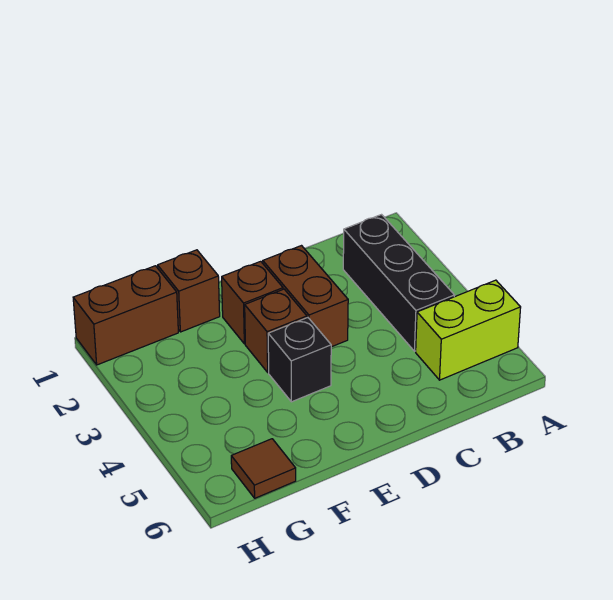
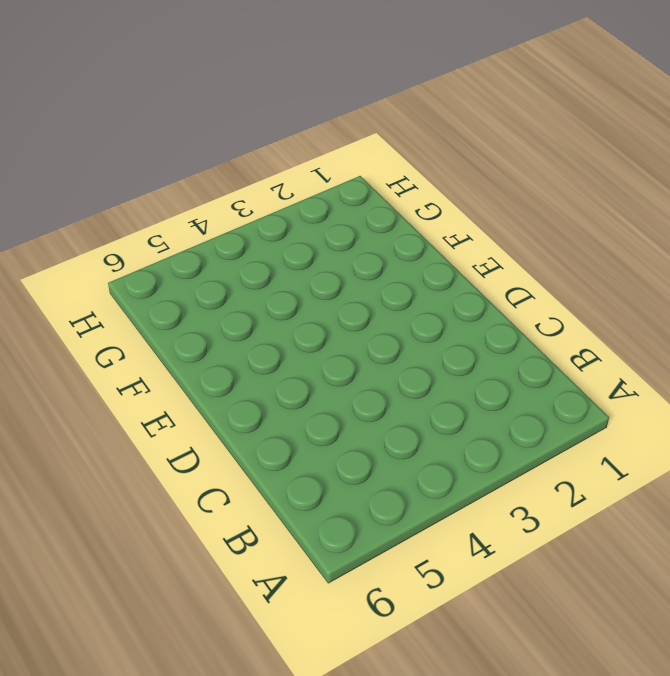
none -> lime brick A5:B5 level 1
none -> black brick B2:B4 level 1

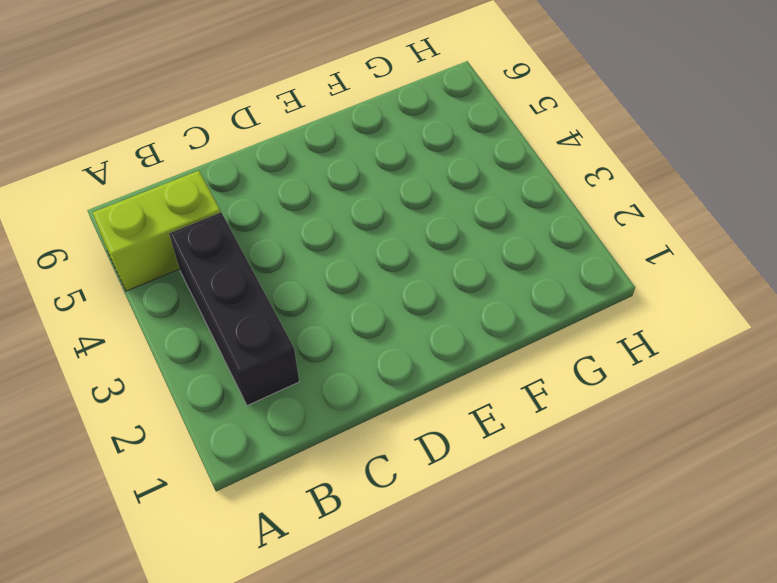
none -> brown brick D2:D3 level 1
none -> brown brick E2 level 1

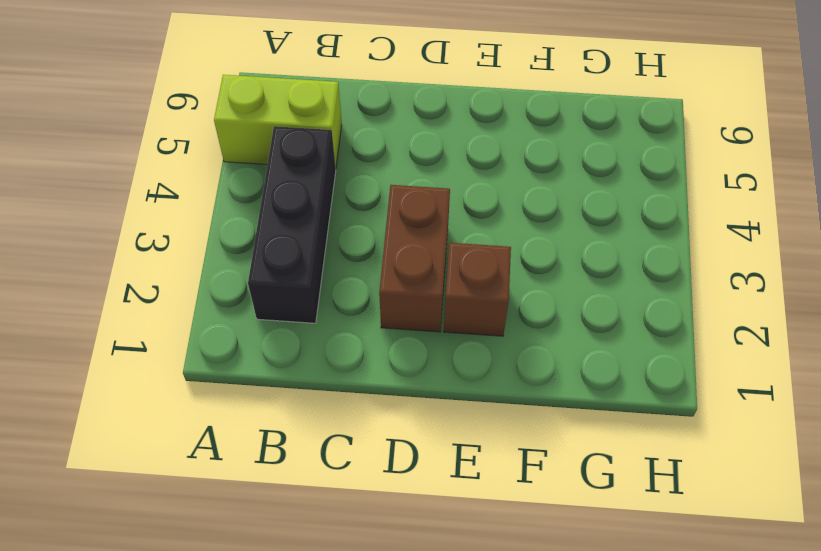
none -> brown brick E3 level 1
none -> black brick E4 level 1

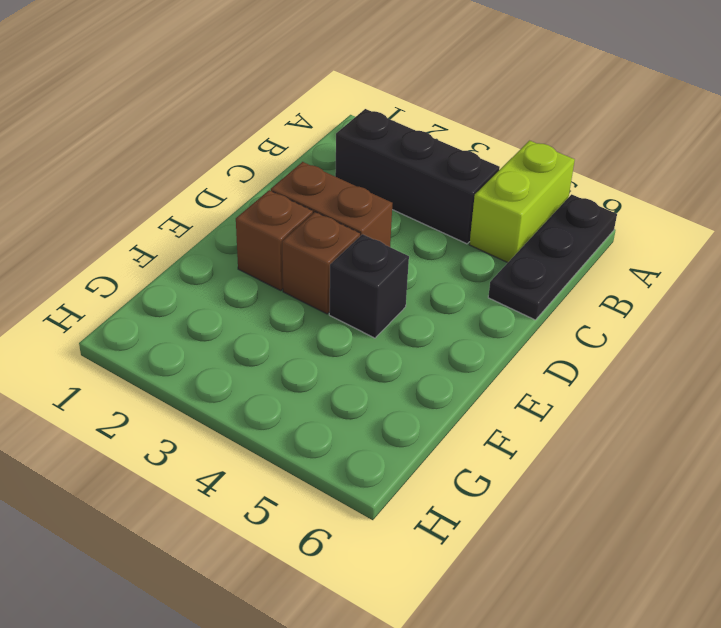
black plate A6:C6 level 1 -> none
none -> brown brick F1 level 1
none -> brown brick G1:H1 level 1

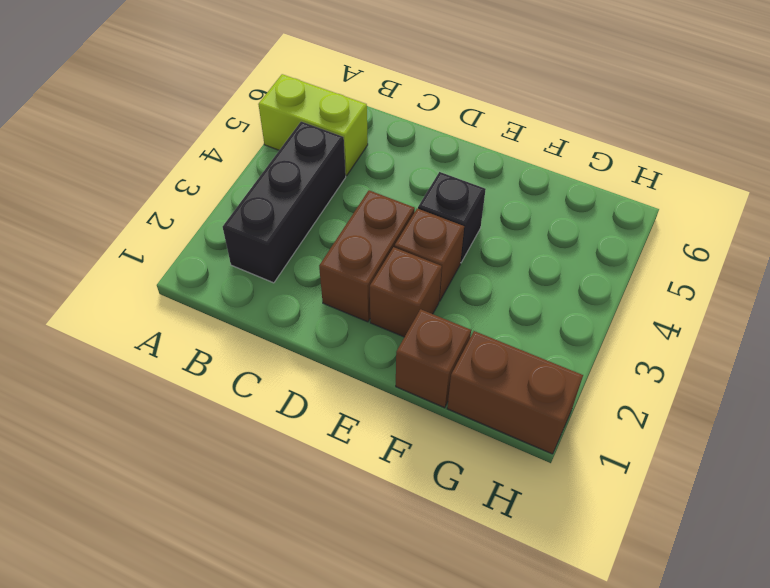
none -> brown tile G6 level 1

